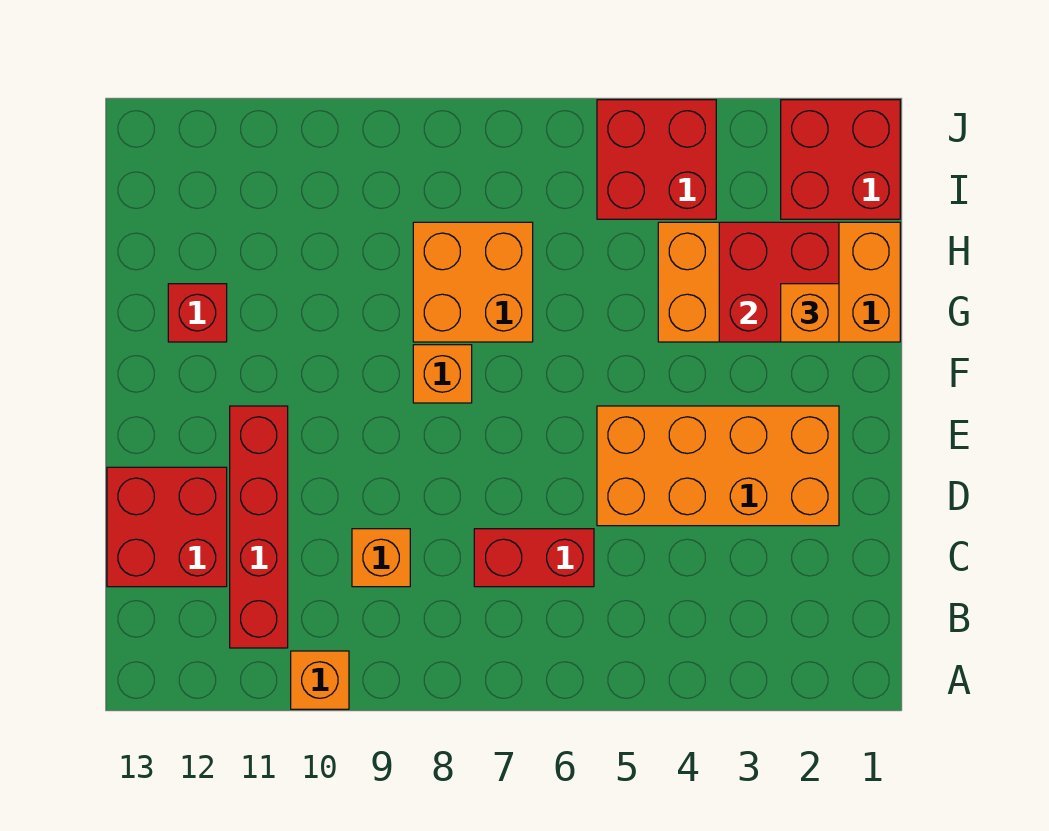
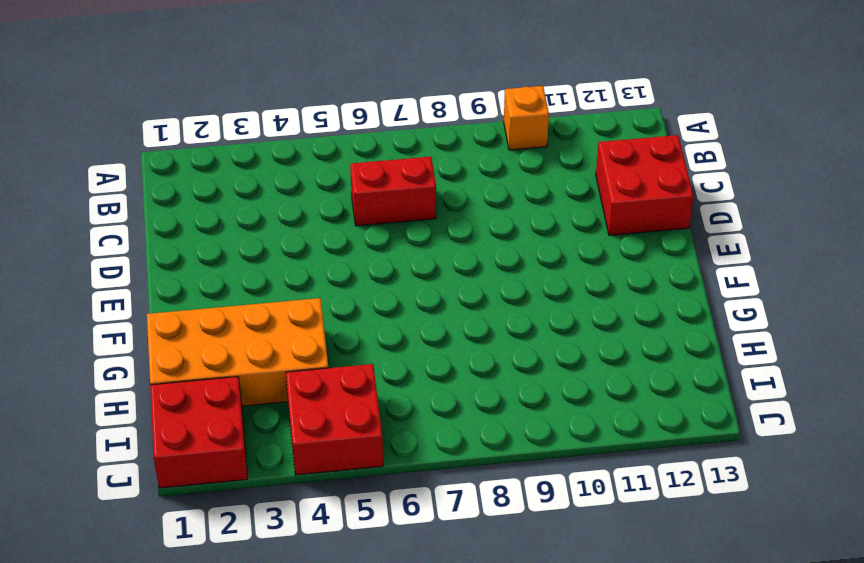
none -> red brick B11:E11 level 1
none -> orange brick C9 level 1
none -> orange brick D2:E5 level 1

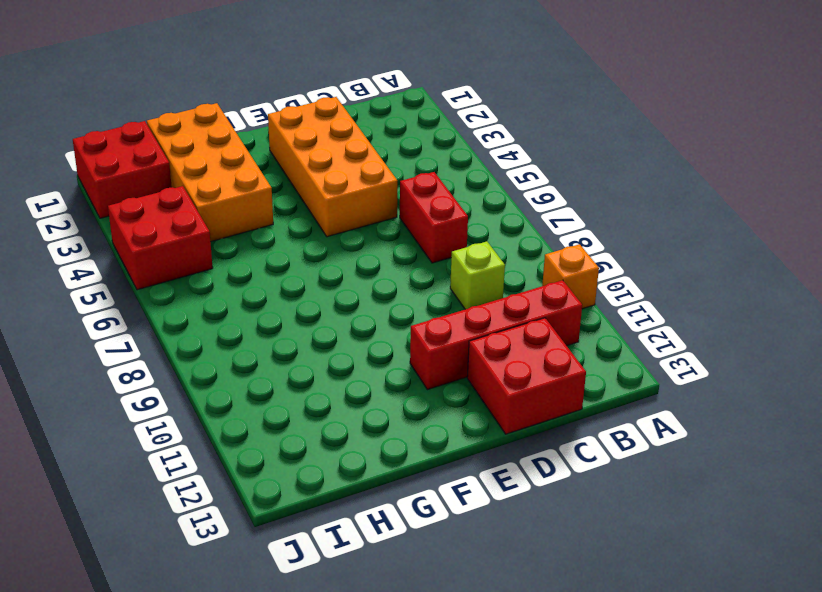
lime brick C9 level 1 -> orange brick C9 level 1
none -> orange brick F8 level 1
none -> orange brick G7:H8 level 1
none -> red brick G12 level 1

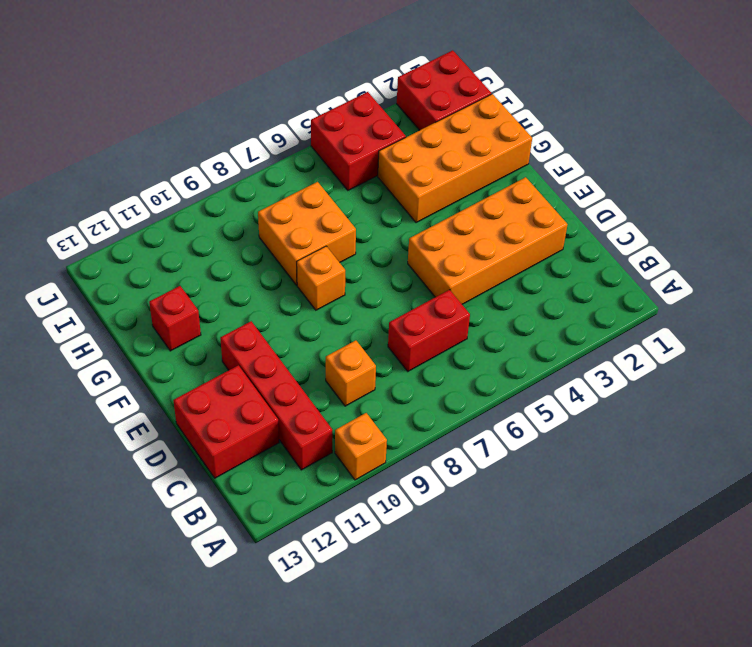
none -> red brick G2:H3 level 2
none -> orange brick G2 level 3

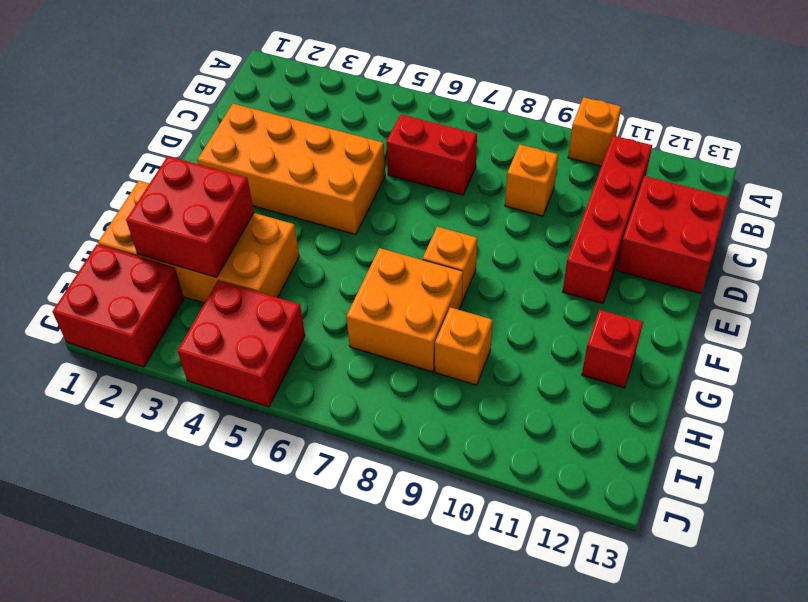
orange brick H9 level 1 -> orange brick G2 level 3

